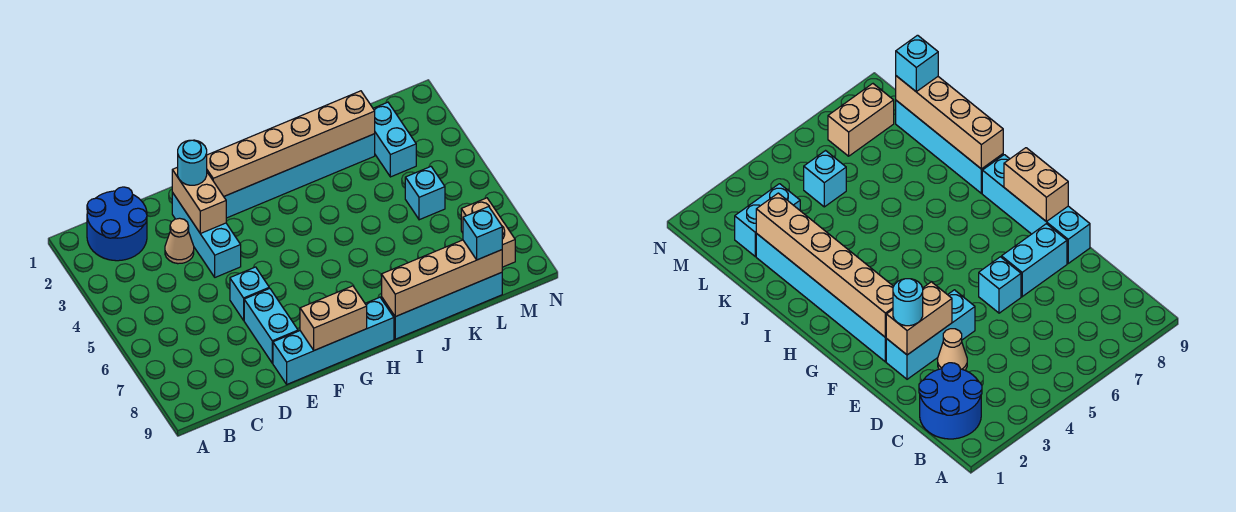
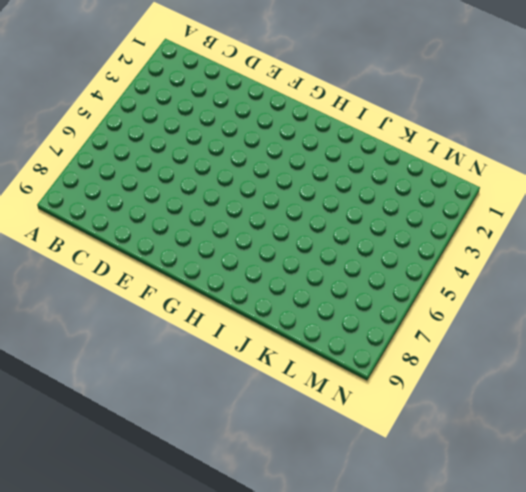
none -> blue round brick B1:C2 level 1
none -> tan cone D3 level 1
none -> cyan brick E2:E4 level 1

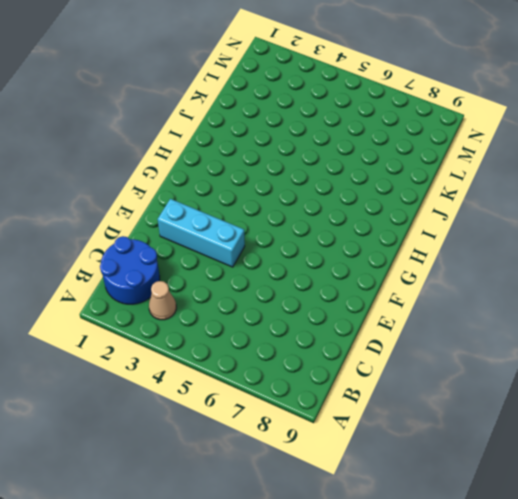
tan cone B3 level 1 -> tan cone D3 level 1
none -> cyan brick E6 level 1
none -> cyan brick E7:E8 level 1
none -> cyan brick E9:H9 level 1

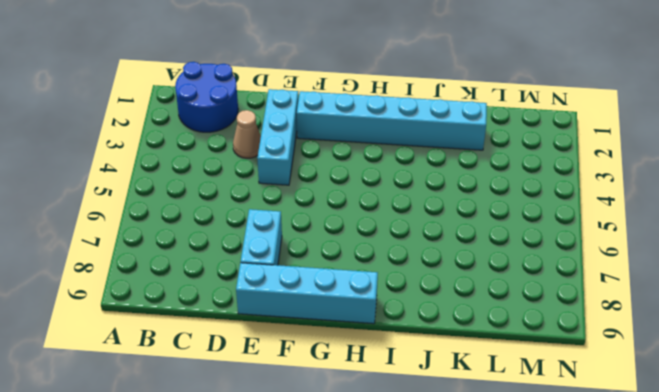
none -> cyan brick E6 level 1
none -> cyan brick I9:L9 level 1
none -> cyan brick L2:L3 level 1

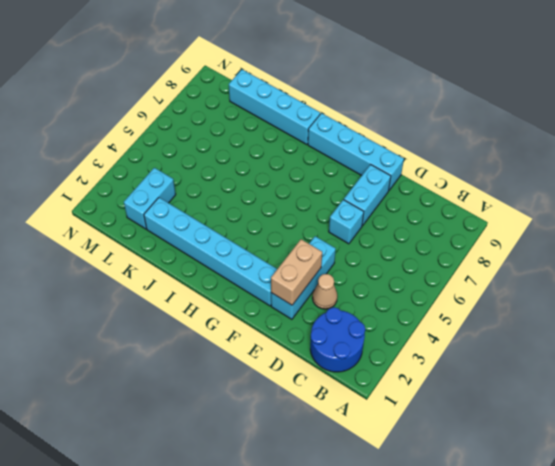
none -> cyan brick L5 level 1
none -> tan brick M7:M8 level 1
none -> tan brick F2:K2 level 2

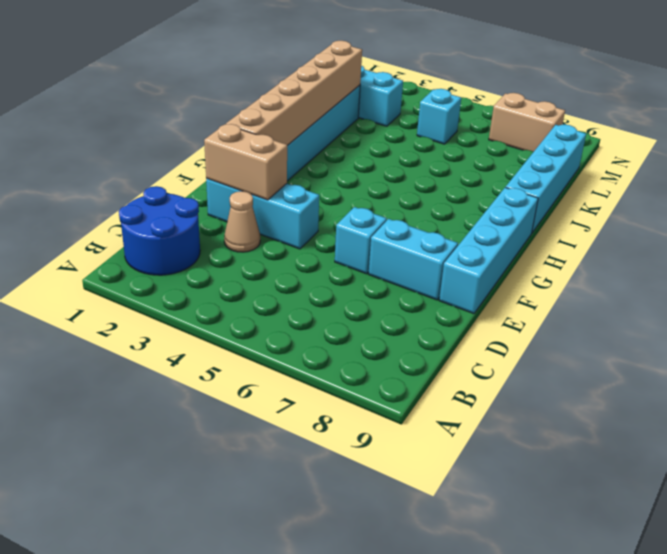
none -> tan brick F9:G9 level 2
none -> tan brick I9:L9 level 2
none -> cyan round brick E2 level 3

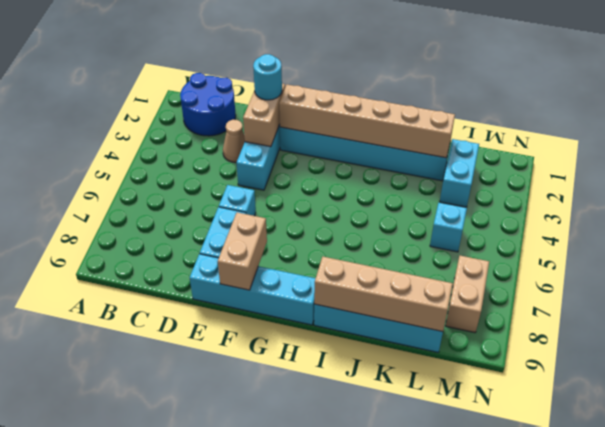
tan brick F8:F9 level 2 -> tan brick F9:G9 level 2
none -> cyan brick L9 level 3

